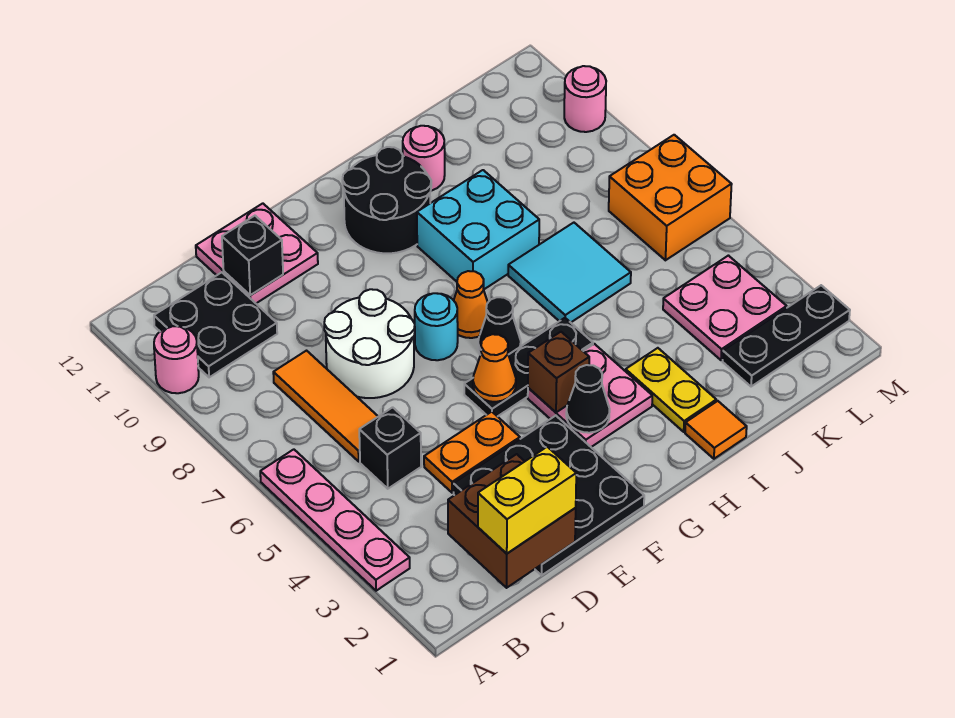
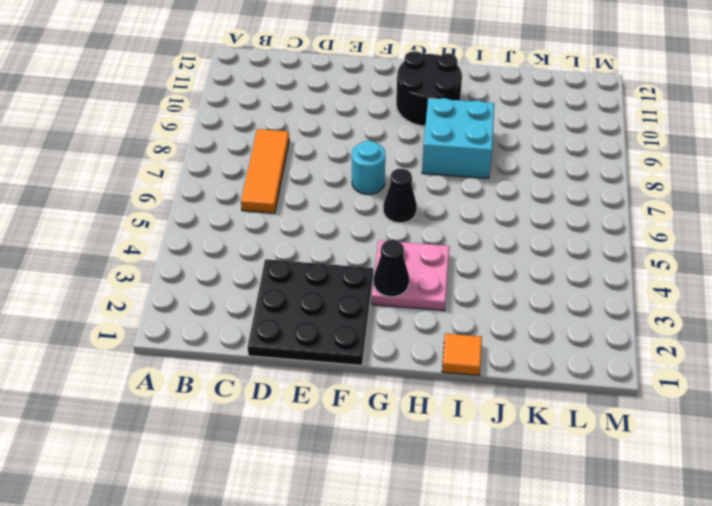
none -> pink plate A3:A6 level 1
none -> pink round brick A10 level 1
none -> black plate B10:C11 level 1
none -> black brick C5 level 1

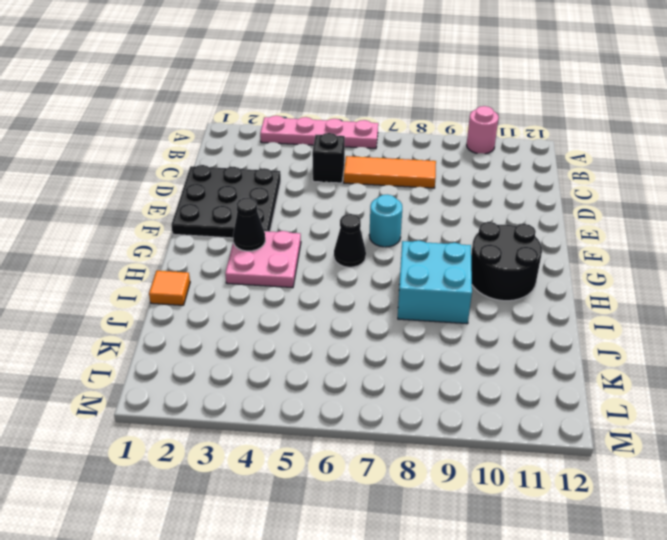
none -> black plate B10:C11 level 1
none -> orange plate D4:E4 level 1
none -> white round brick D7:E8 level 1
none -> pink plate D11:E12 level 1

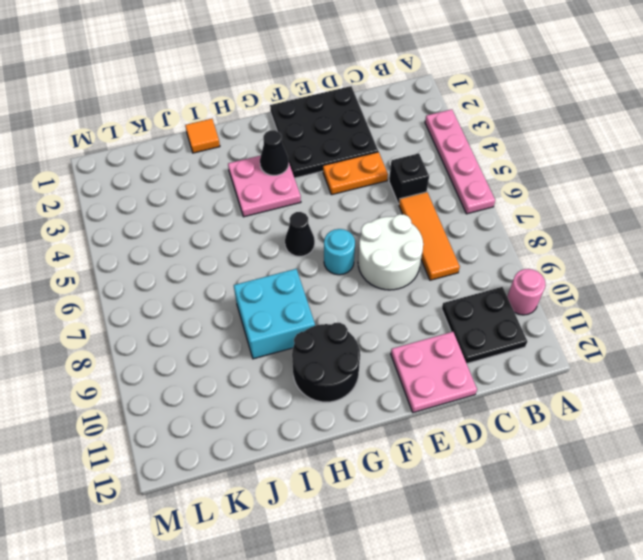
none -> black plate F5:H5 level 1
none -> orange cone G7 level 1
none -> yellow plate I2:I3 level 1
none -> cyan tile I6:J7 level 1

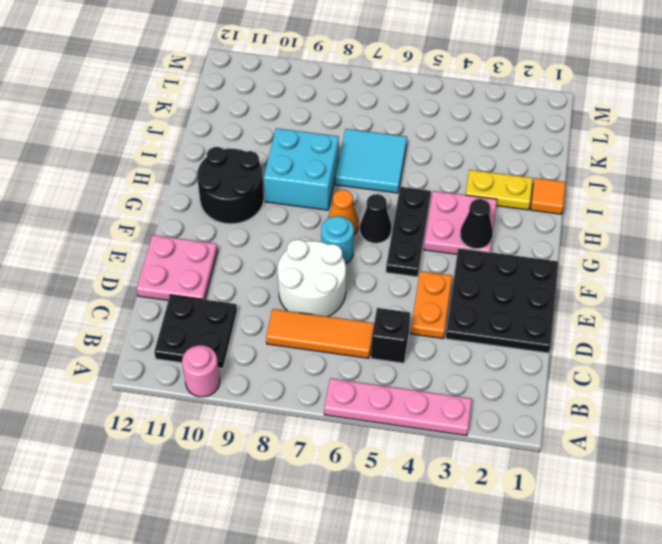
none -> pink round brick I11 level 1
none -> black plate K2:M2 level 1
none -> pink plate K3:L4 level 1
none -> orange brick L6:M7 level 1

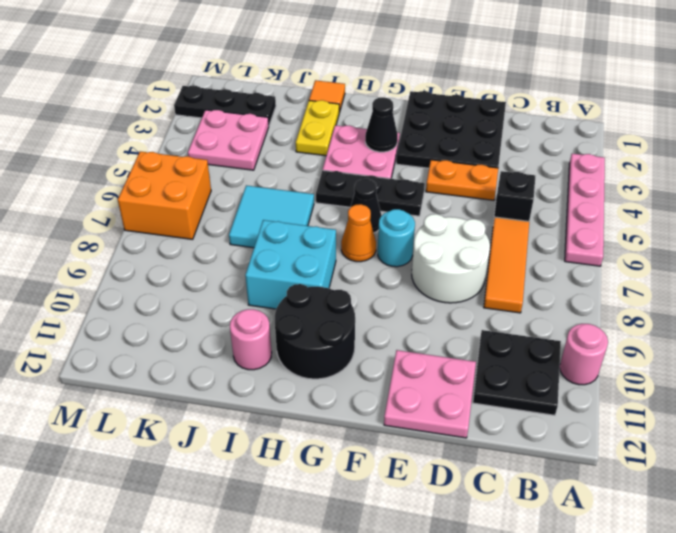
none -> pink round brick M10 level 1
none -> brown brick C1:D2 level 2
none -> black brick D11 level 2
none -> orange cone F5 level 2

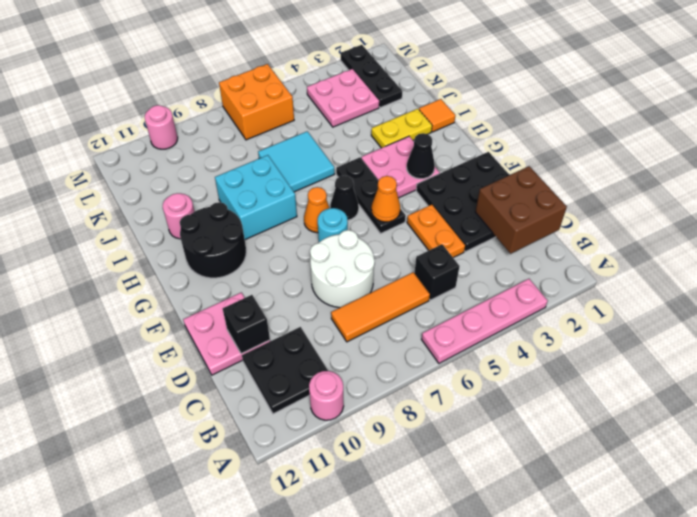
none -> brown brick G4 level 2
none -> yellow brick C1:D1 level 3

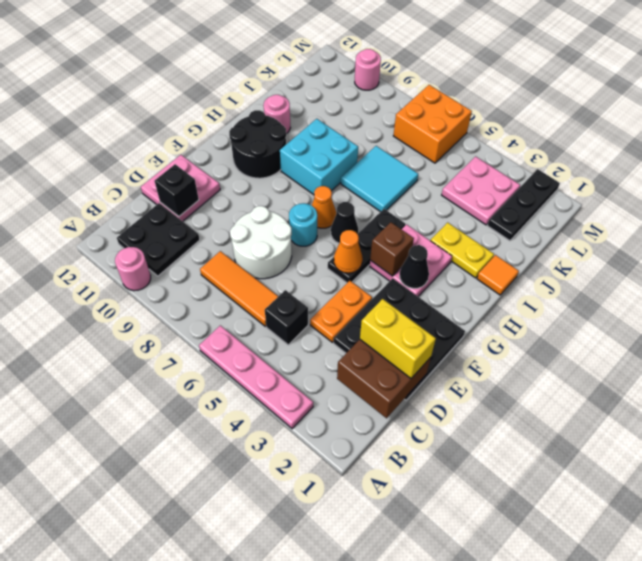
yellow brick D1:D2 level 3 -> yellow brick C1:D1 level 3

